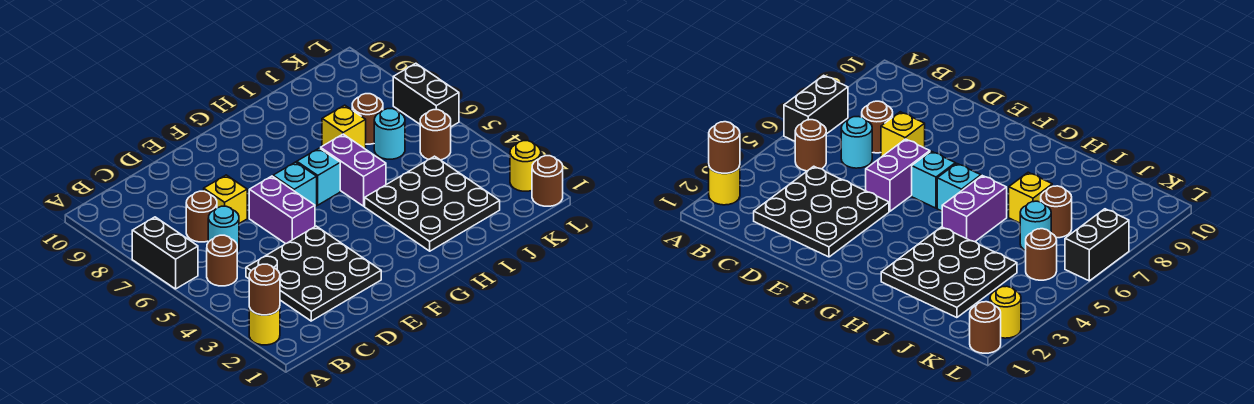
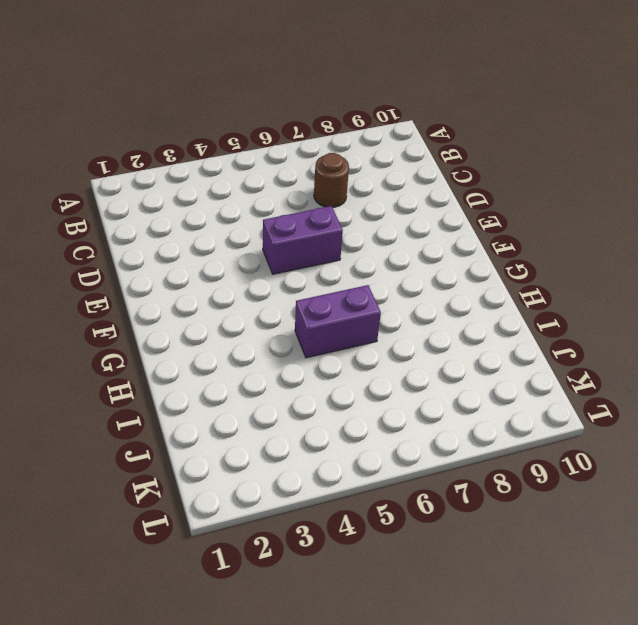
none -> yellow round brick A2 level 1
none -> black brick A6:A7 level 1
none -> brown round brick B5 level 1

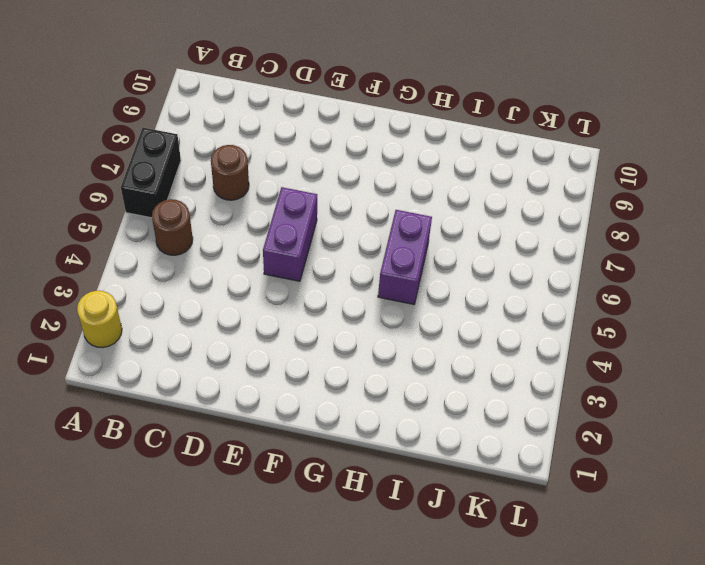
none -> black plate C2:E4 level 1
none -> cyan round brick C6 level 1
none -> yellow brick D7 level 1

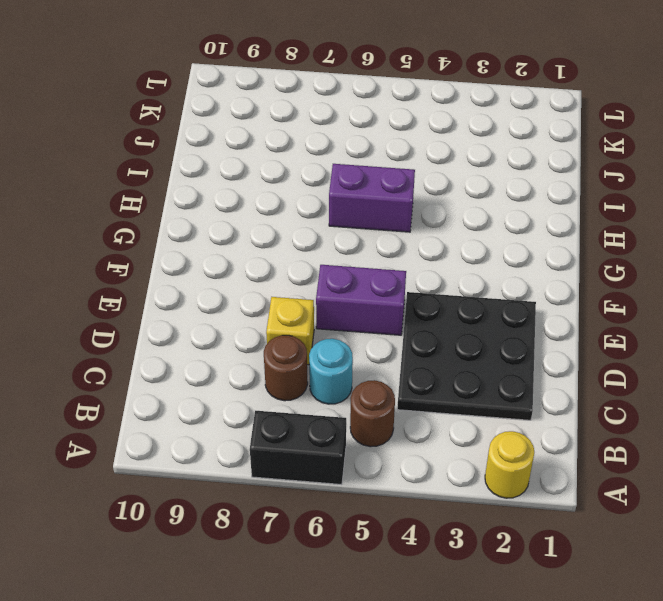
none -> cyan brick F6 level 1
none -> cyan brick G6 level 1
none -> black plate H2:J4 level 1

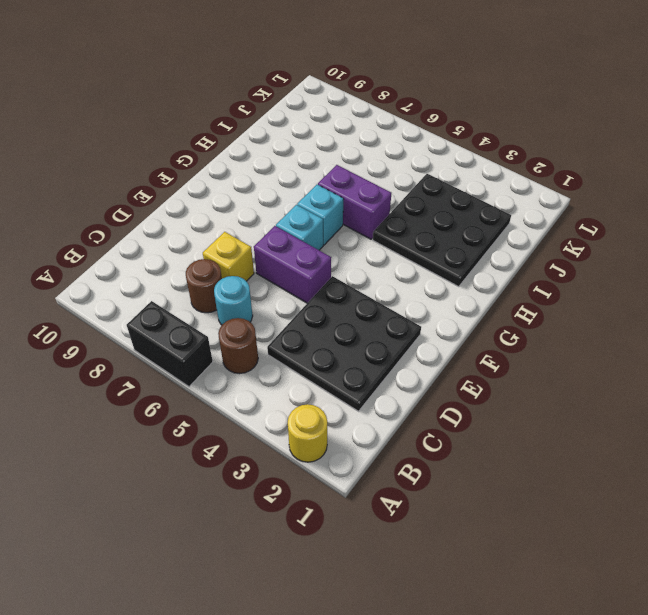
none -> yellow brick I7 level 1
none -> cyan round brick J6 level 1
none -> brown round brick J7 level 1

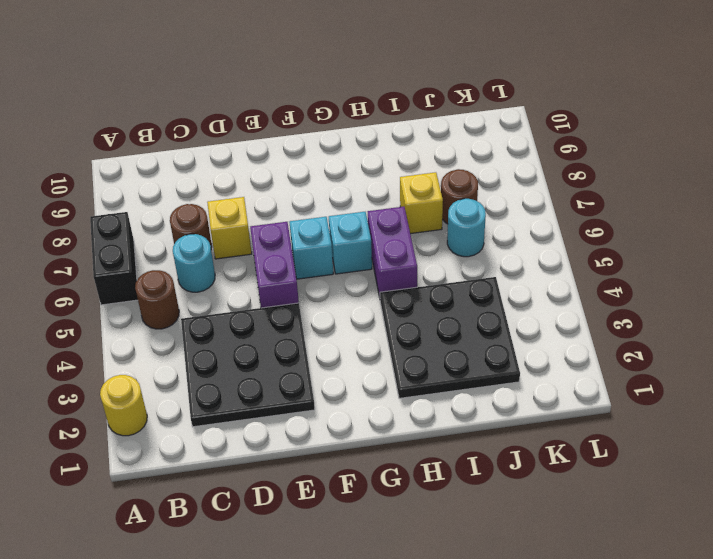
none -> brown round brick K5 level 1
none -> brown round brick L1 level 1
none -> yellow round brick L2 level 1

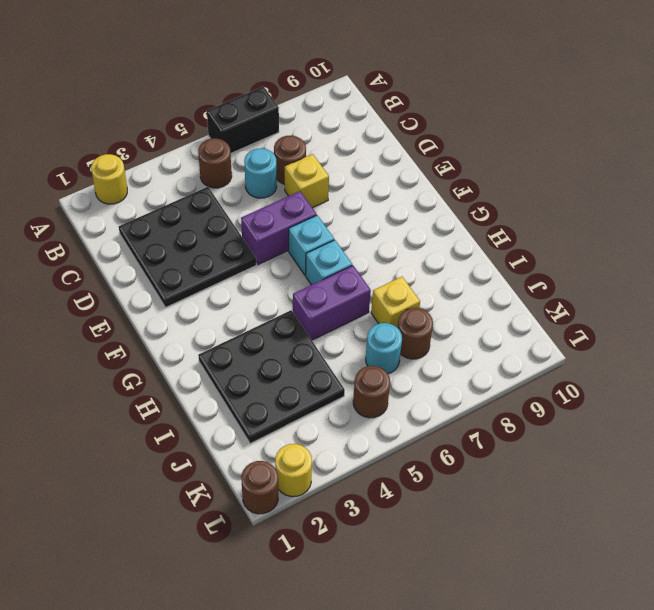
none -> black brick L6:L7 level 1
none -> brown round brick A2 level 2

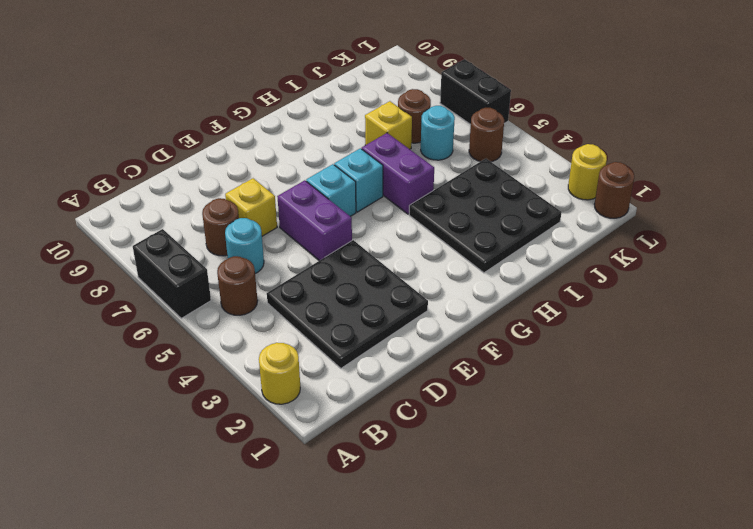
none -> brown round brick A2 level 2

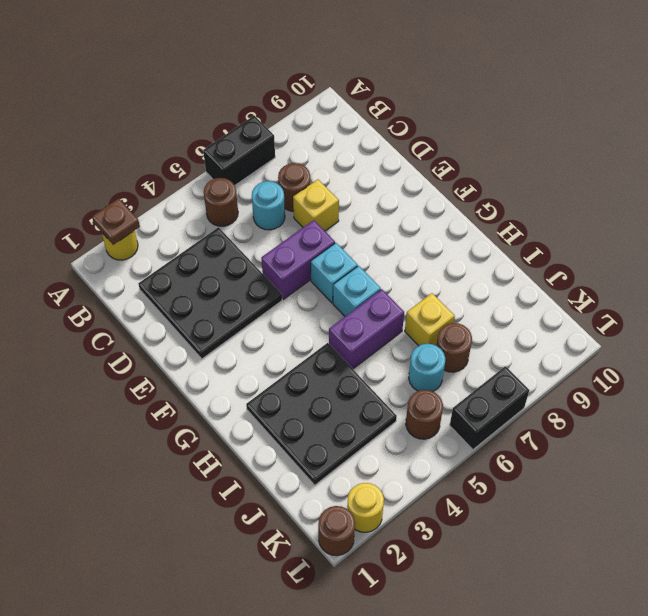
brown plate A2 level 2 -> brown round brick A2 level 2

